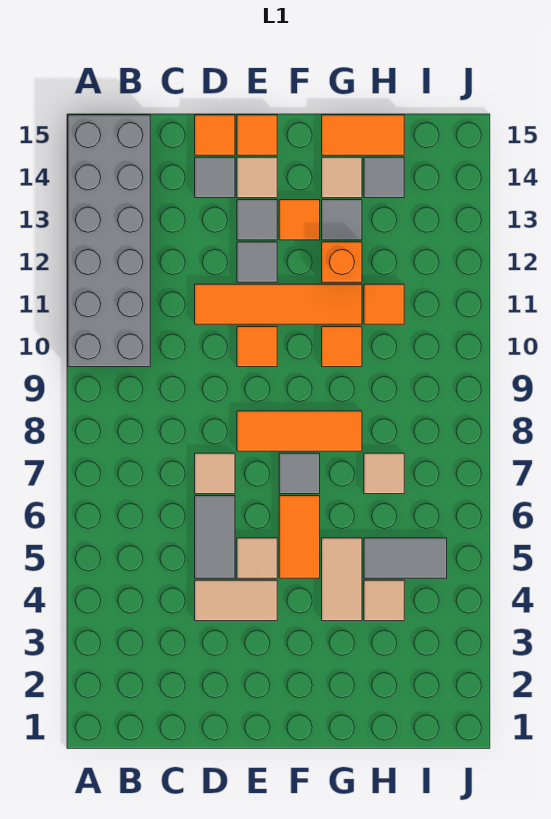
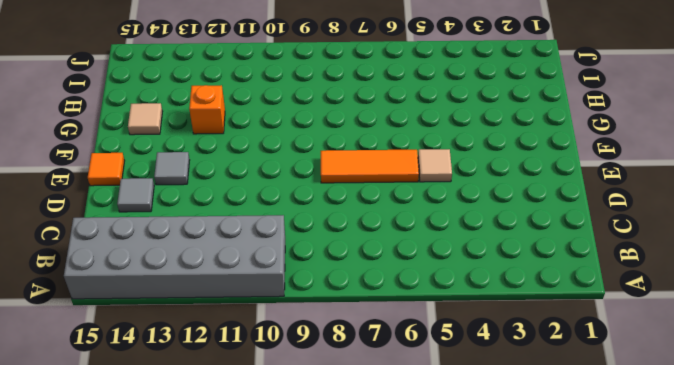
orange tile E6:E8 level 1 -> orange tile E8:G8 level 1
none -> tan tile D4:E4 level 1
none -> grey tile D5:D6 level 1
none -> tan tile D7 level 1

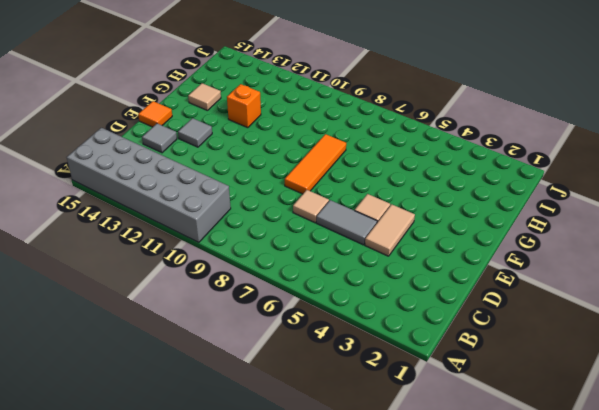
none -> orange tile D11:G11 level 1
none -> orange tile D15 level 1
none -> orange tile E10 level 1

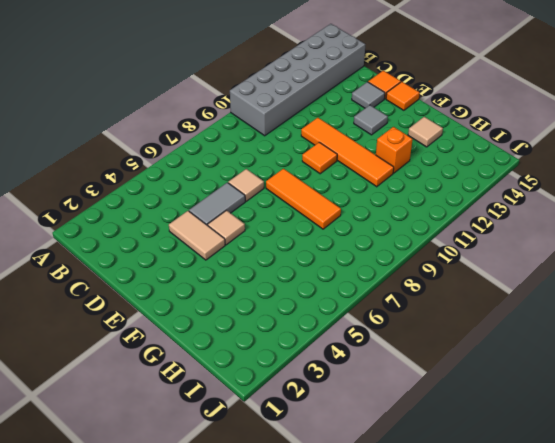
none -> grey tile E12 level 1
none -> tan tile E14 level 1
none -> orange tile F5:F6 level 1

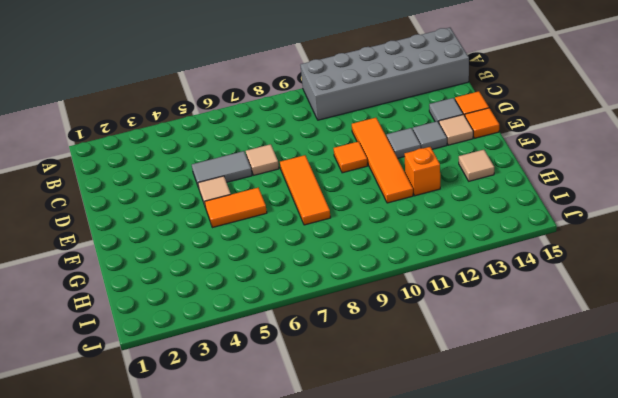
none -> tan tile D4:E4 level 1
none -> grey tile F7 level 1
none -> orange tile F13 level 1

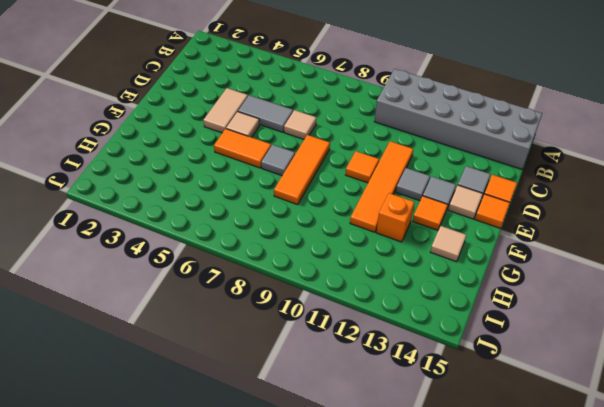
none -> tan tile G4:G5 level 1
none -> orange tile G10 level 1
none -> grey tile G13 level 1

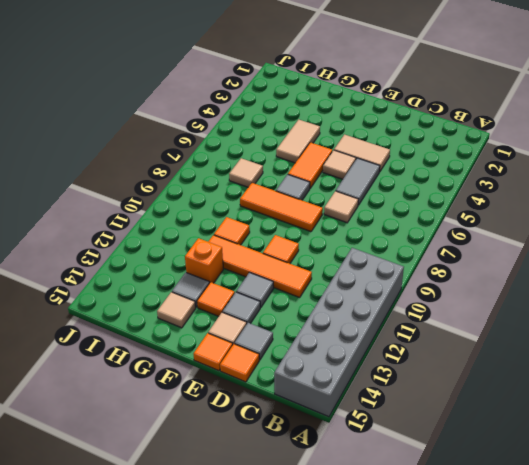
none -> orange tile G15:H15 level 1
none -> tan tile H4 level 1
none -> grey tile H5:I5 level 1

